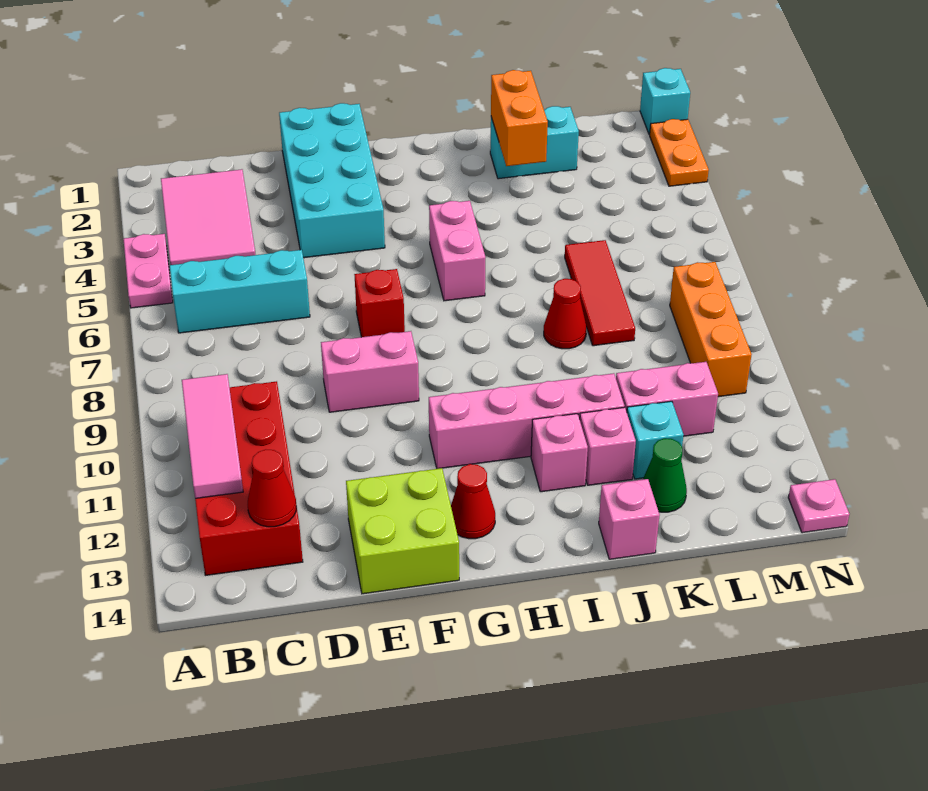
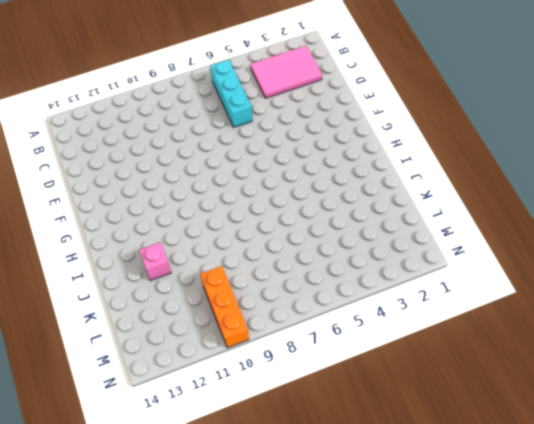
orange brick L10:N10 level 1 -> orange brick M8:M10 level 1
none -> pink plate A4:A5 level 1
none -> red brick B10:C13 level 1
none -> cyan brick E1:F4 level 1

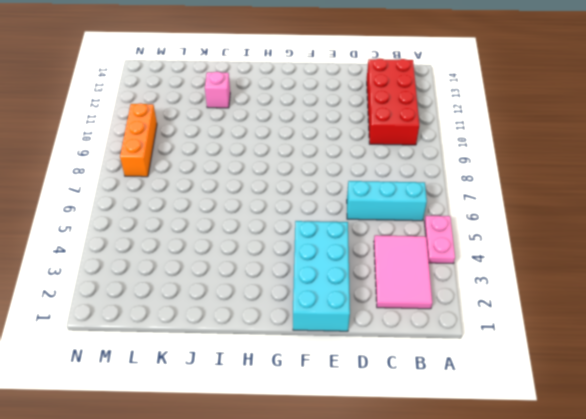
none -> pink brick E9:F9 level 1
none -> lime brick E13:F14 level 1
none -> red brick F7 level 1

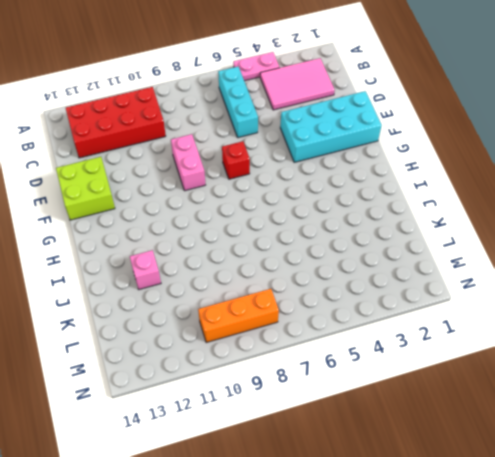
none -> pink brick G11:J11 level 1
none -> red cone G13 level 1
none -> pink brick H5:H6 level 1

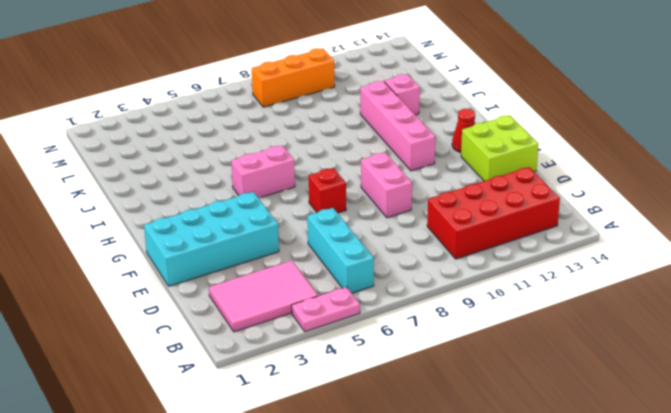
none -> pink brick I12 level 1
none -> cyan brick J2:K2 level 1
none -> red cone J8 level 1

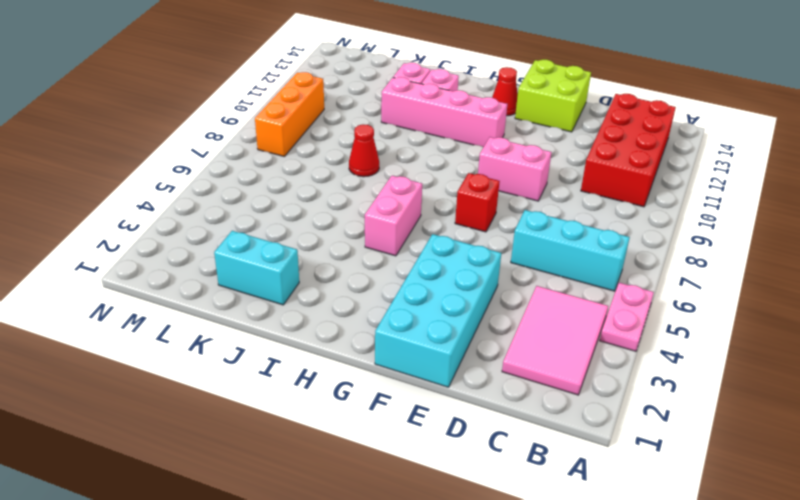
none -> pink brick J14 level 1
none -> red tile K6:K8 level 1
none -> pink brick K11:L11 level 1

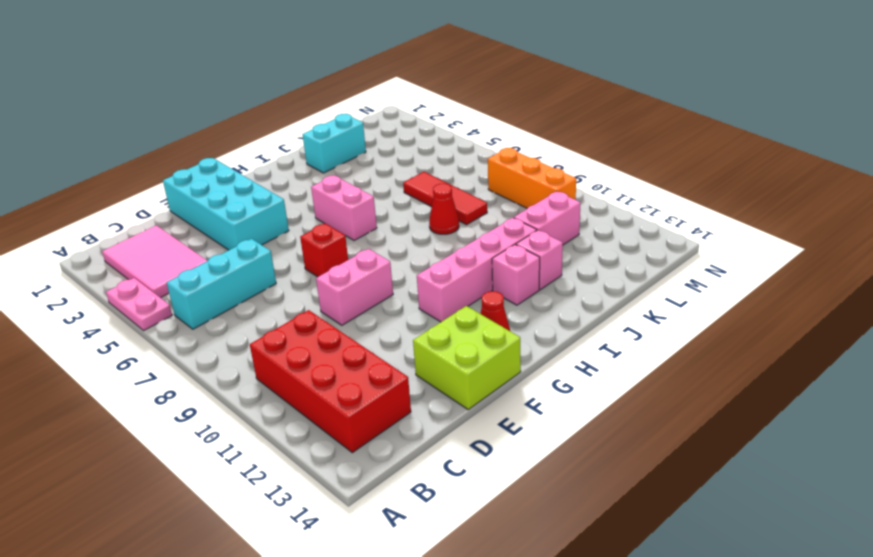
none -> pink brick J14 level 1
none -> cyan brick K12 level 1
none -> green cone K13 level 1

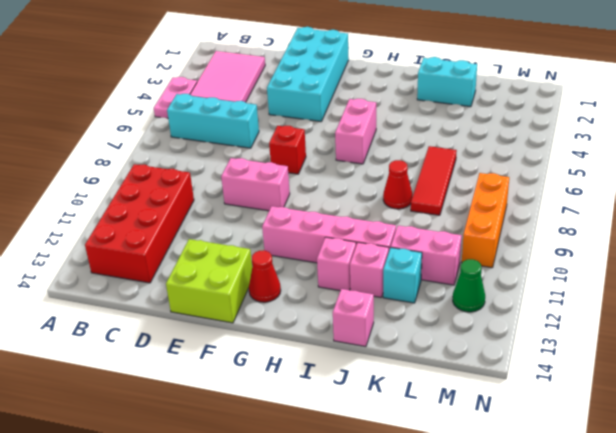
green cone M12 level 1 -> green cone K13 level 1
none -> cyan brick N1 level 1
none -> orange plate N2:N3 level 1
none -> pink plate N14 level 1

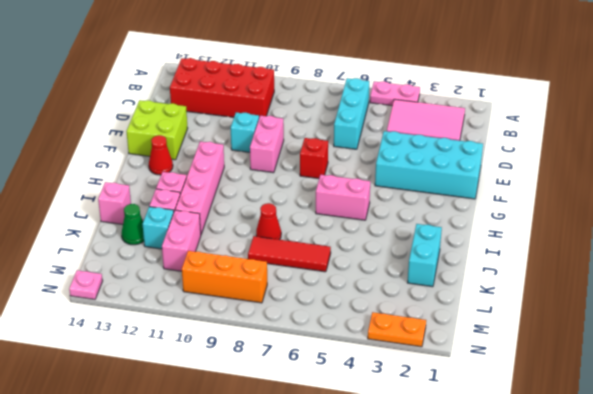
cyan brick E10 level 1 -> cyan brick N1 level 1
none -> pink tile B10:B12 level 2
none -> red cone C13 level 2
none -> orange brick J2:J3 level 2

